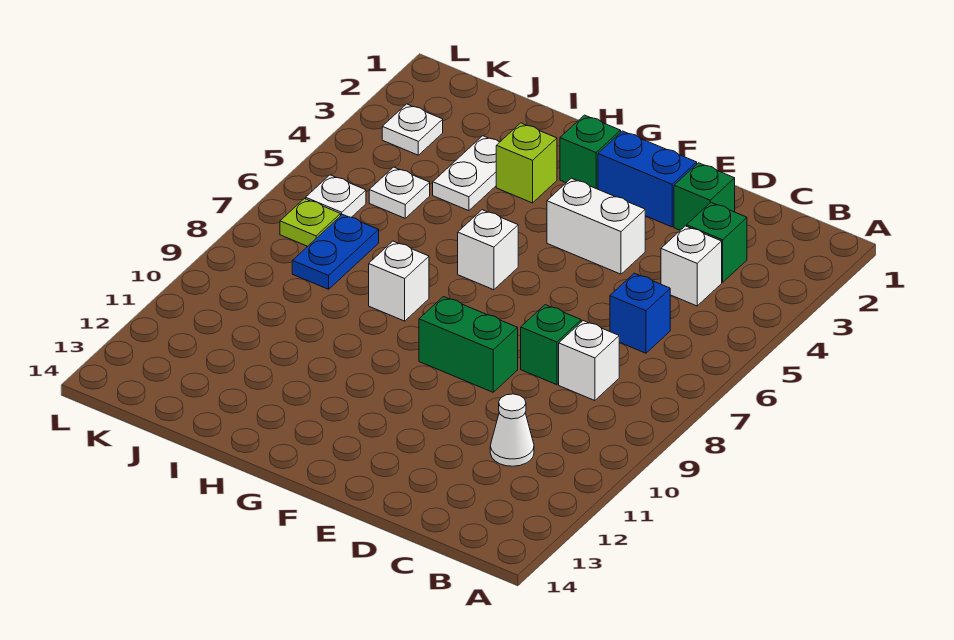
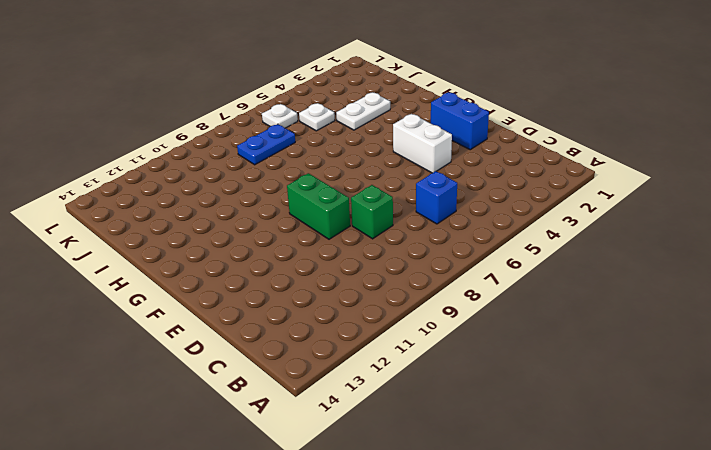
none -> green brick C3 level 1
none -> white brick C4 level 1
none -> white brick C8 level 1

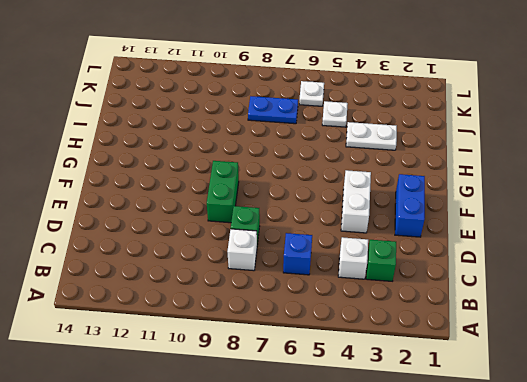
none -> white cone C11 level 1
none -> green brick D2 level 1
none -> green brick G2 level 1

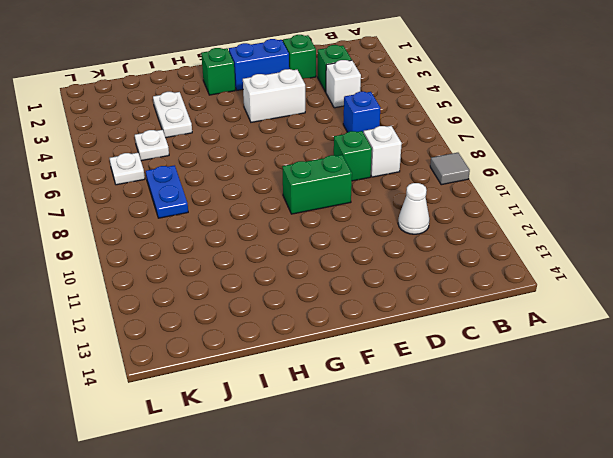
grey tile A9 level 1 -> none
none -> white brick G6 level 1
none -> lime brick H3 level 1
none -> white brick H8 level 1

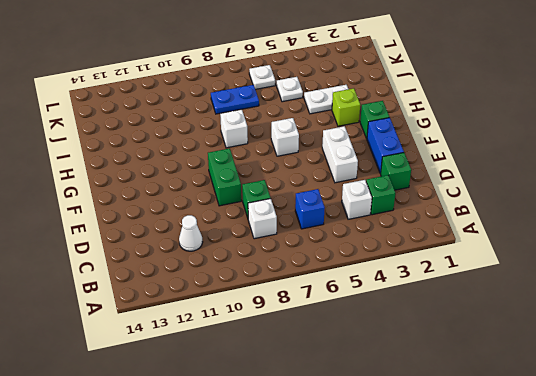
none -> white plate K3 level 1
none -> lime plate K7 level 1

